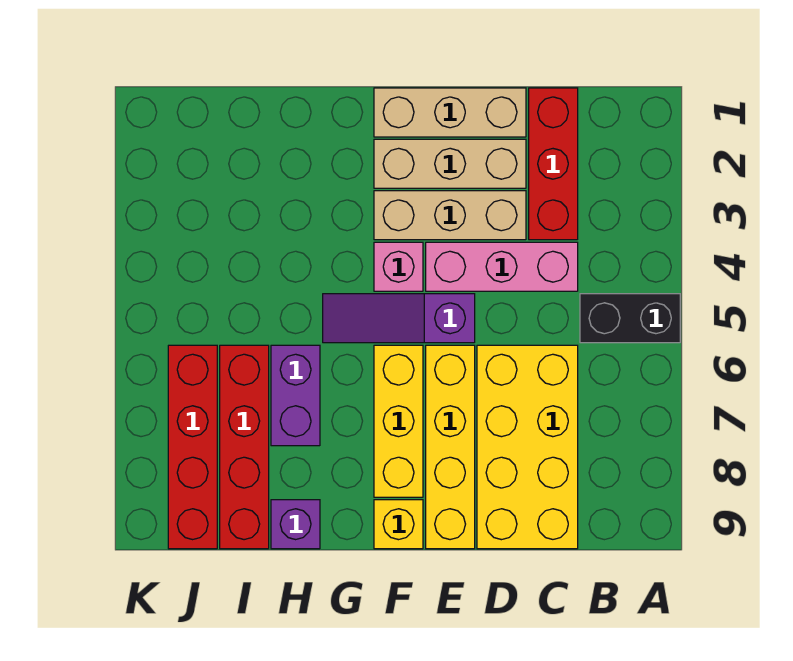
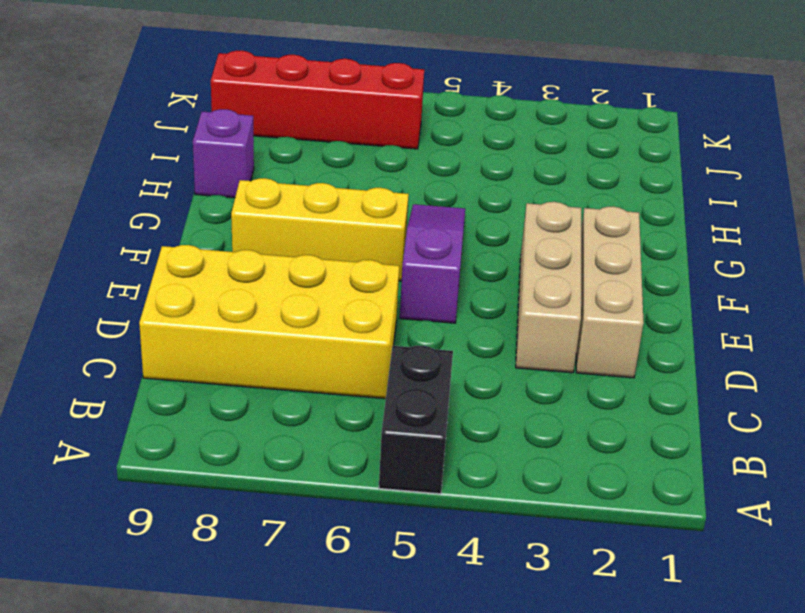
none -> red brick C1:C3 level 1
none -> pink brick C4:E4 level 1
none -> tan brick D1:F1 level 1

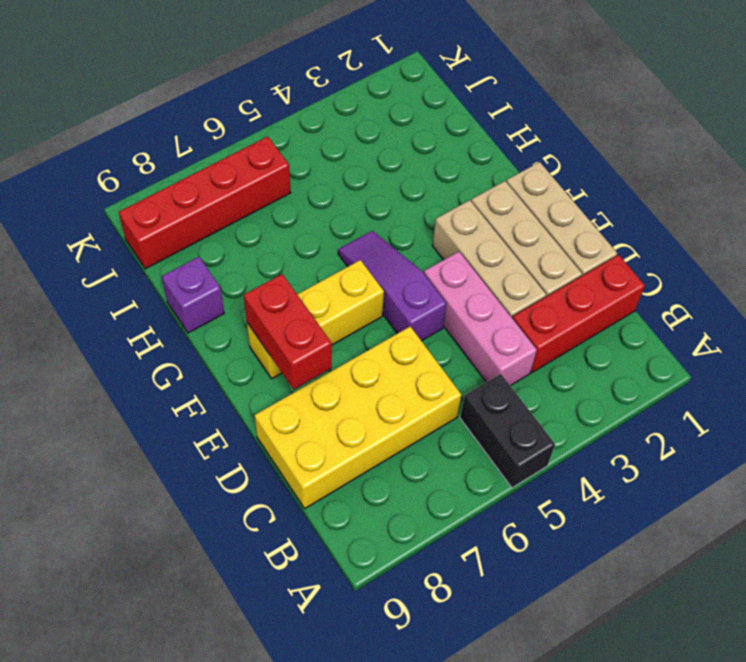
red brick E8:F8 level 2 -> none
none -> yellow brick E6:E9 level 1
none -> pink brick F4 level 1
none -> yellow brick F9 level 1

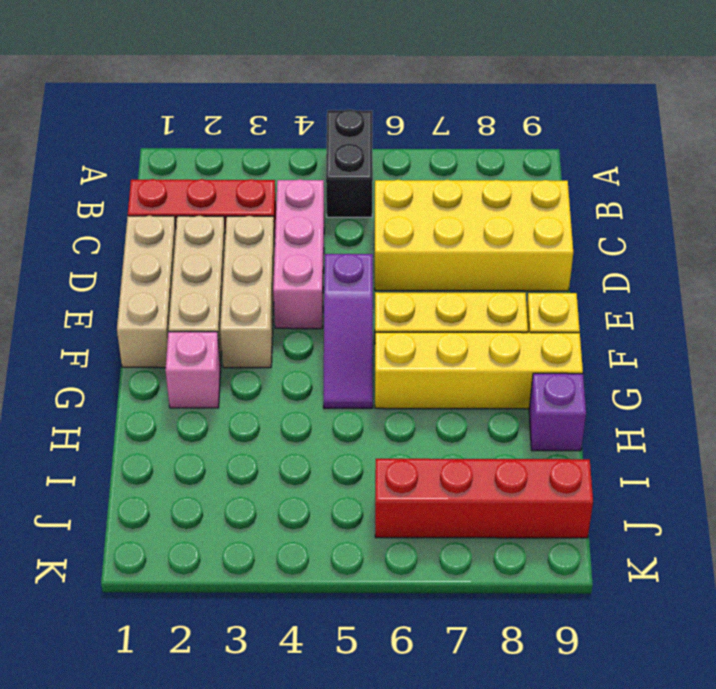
pink brick G2 level 1 -> pink brick F4 level 1
yellow brick G6:G9 level 1 -> yellow brick E6:E9 level 1
none -> purple brick H6:H7 level 1
none -> red brick I6:I9 level 1

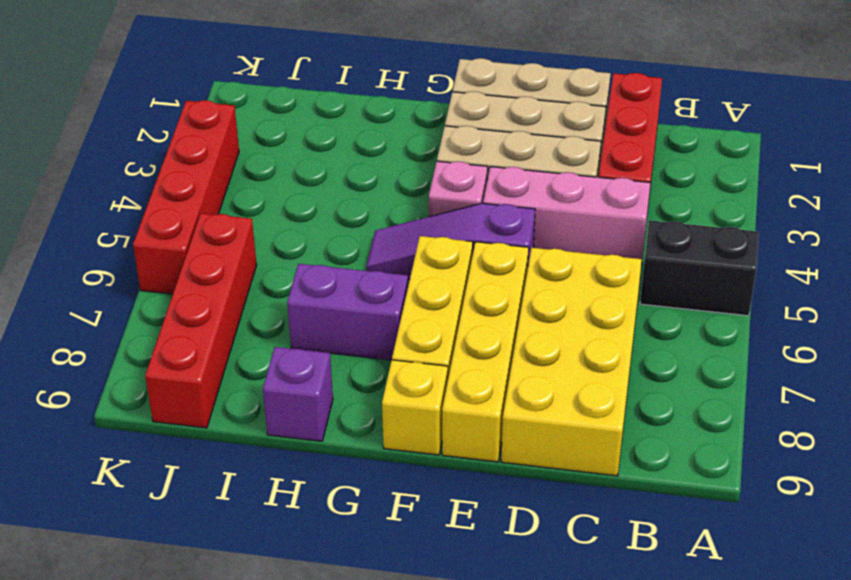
purple brick G7:H7 level 1 -> purple brick H6:H7 level 1
red brick K3:K6 level 1 -> red brick I6:I9 level 1

